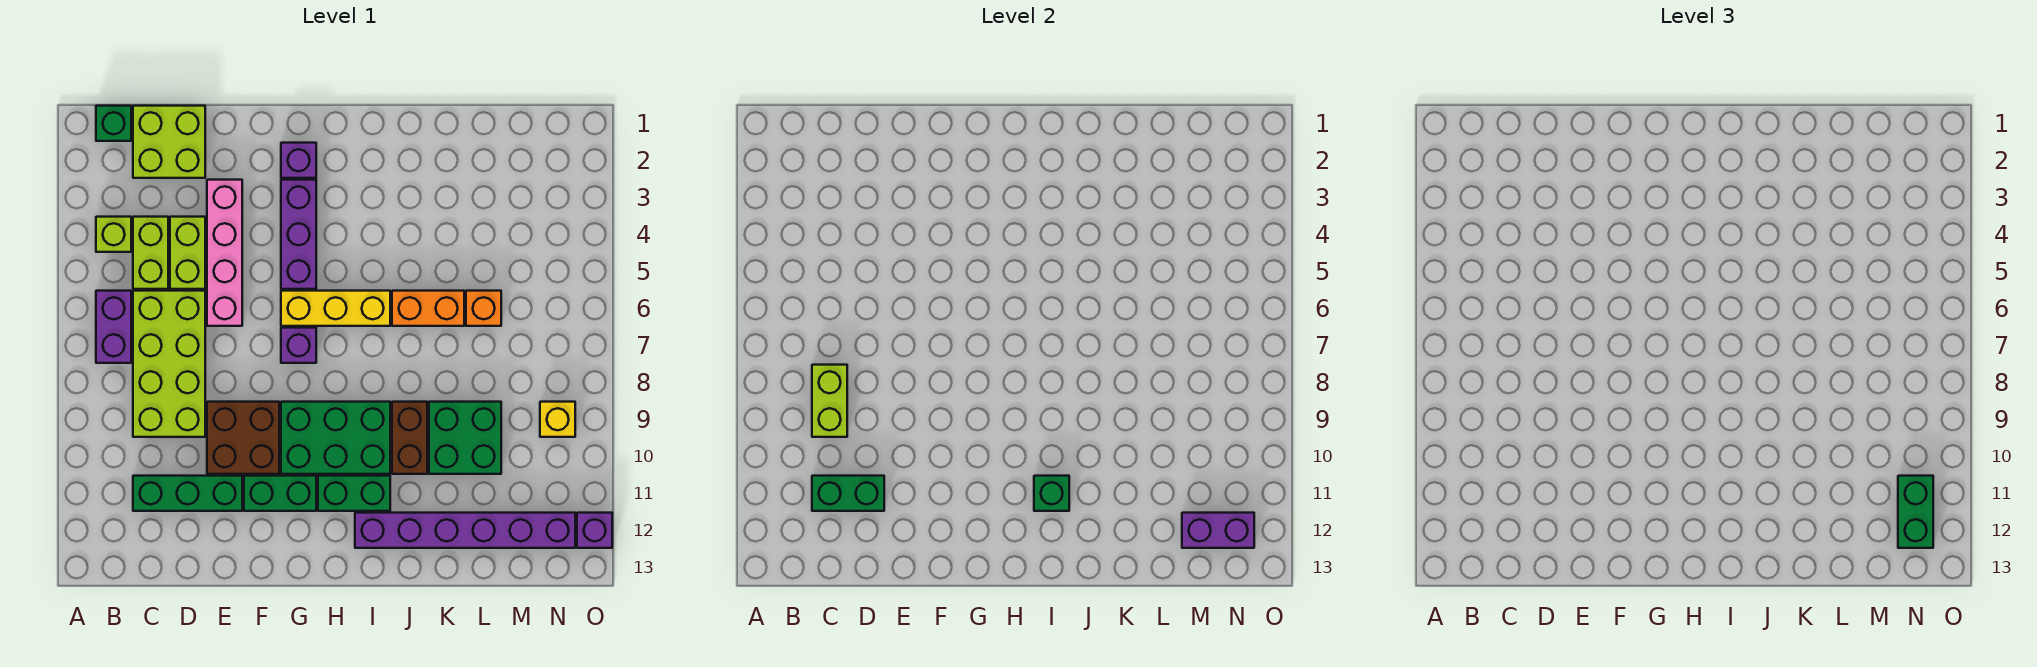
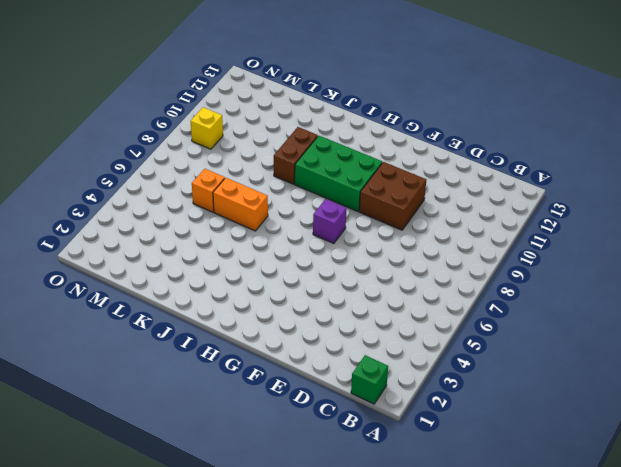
none -> lime brick B4 level 1
none -> purple brick B6:B7 level 1
none -> lime brick C1:D2 level 1

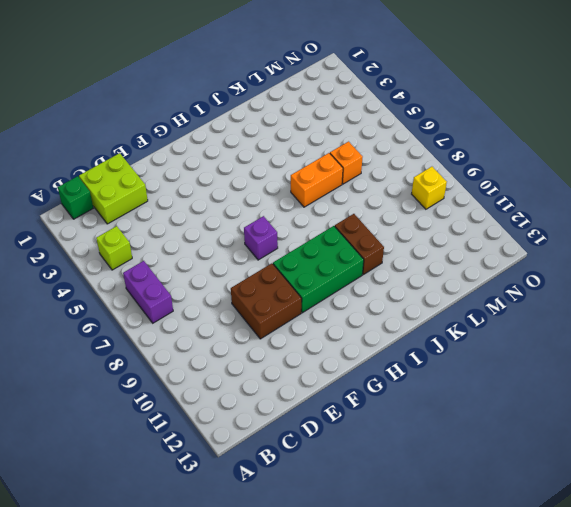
none -> lime brick C4:C5 level 1
none -> lime brick C6:D9 level 1
none -> green brick C11:E11 level 1

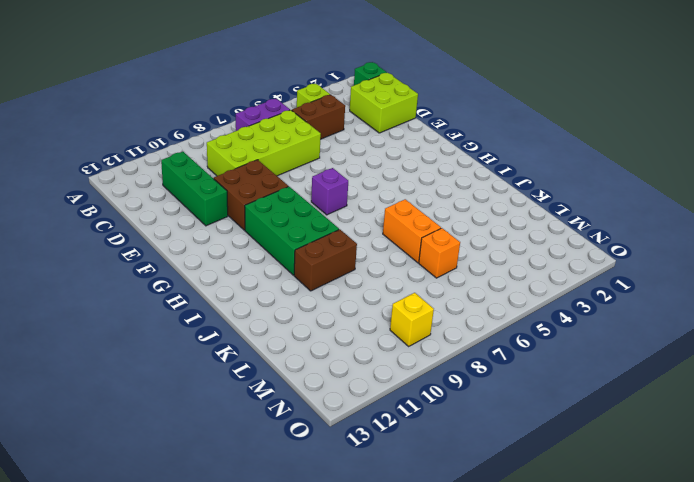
brown brick C4:C5 level 1 -> lime brick C4:C5 level 1
none -> lime brick D4:D5 level 1
none -> pink brick E3:E6 level 1
none -> green brick F11:G11 level 1

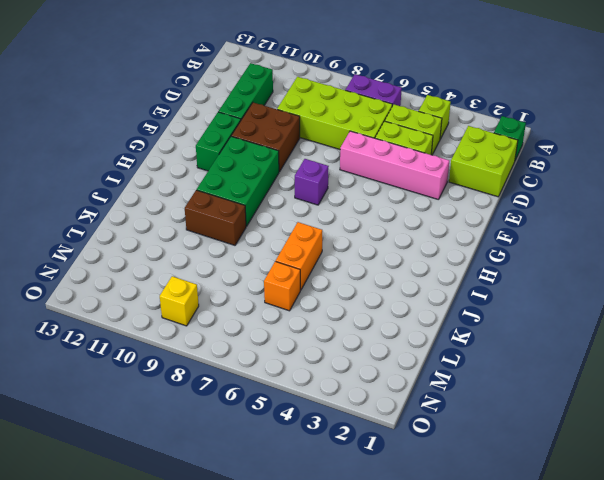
none -> purple brick G2 level 1
none -> purple brick G3:G5 level 1
none -> yellow brick G6:I6 level 1

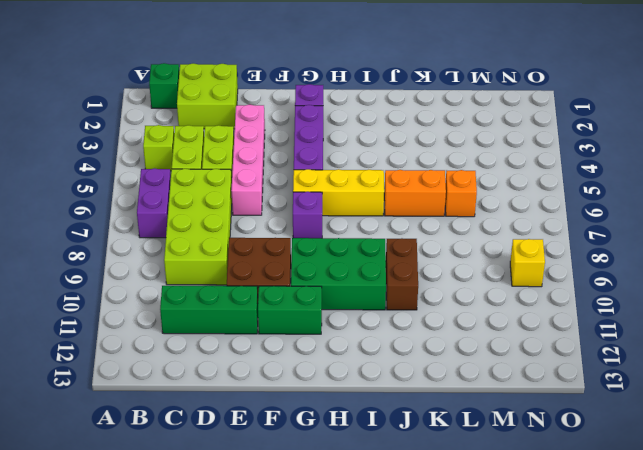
none -> green brick H11:I11 level 1
none -> purple brick I12:N12 level 1
none -> green brick K9:L10 level 1

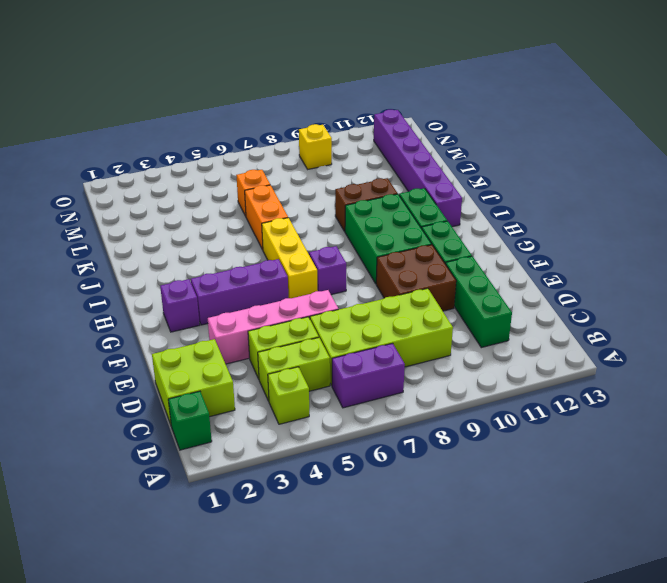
none -> green brick K9:L10 level 1
none -> purple brick O12 level 1
none -> lime brick C8:C9 level 2

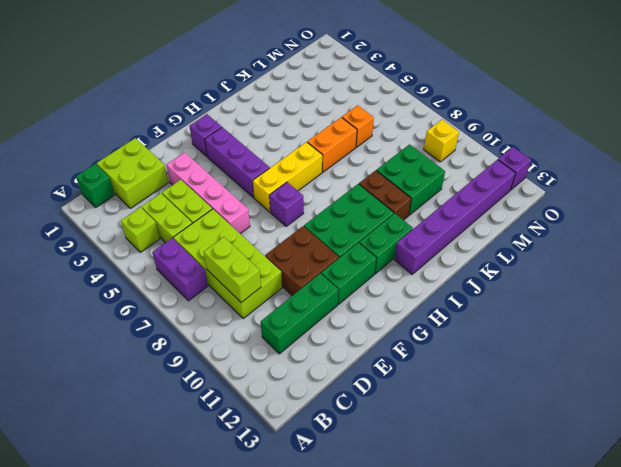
none -> green brick C11:D11 level 2
none -> green brick I11 level 2
none -> purple brick M12:N12 level 2

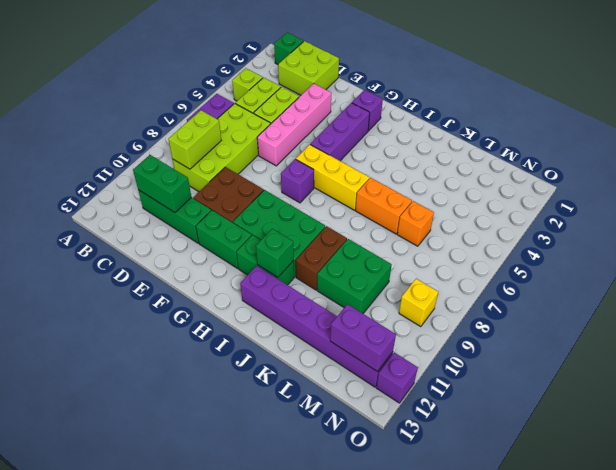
none -> green brick N11:N12 level 3

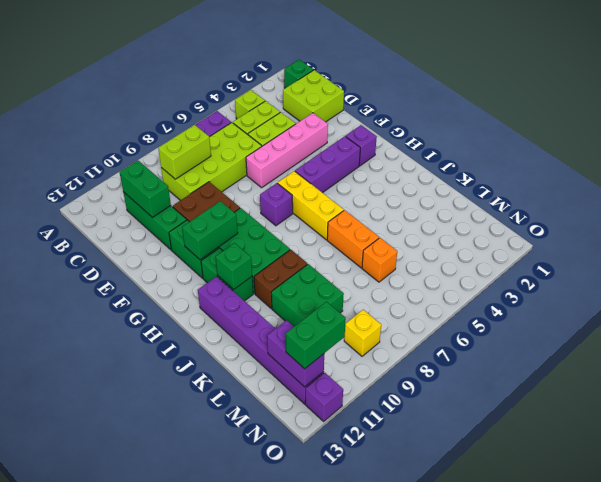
green brick G10:G11 level 2 -> none

